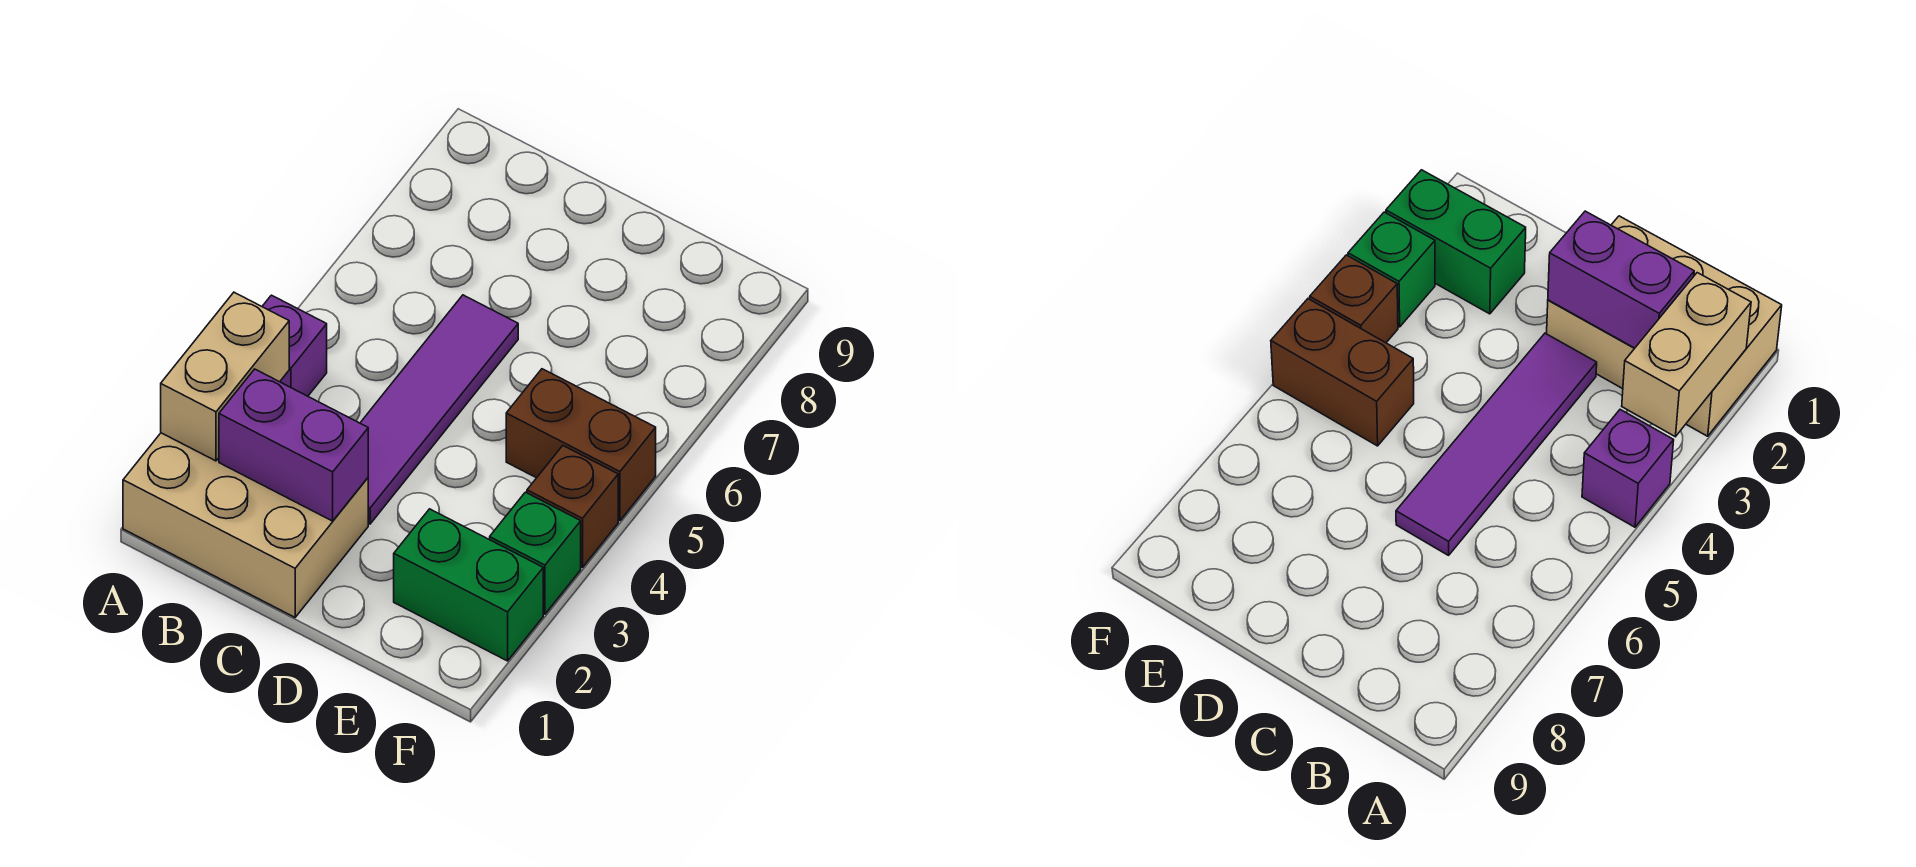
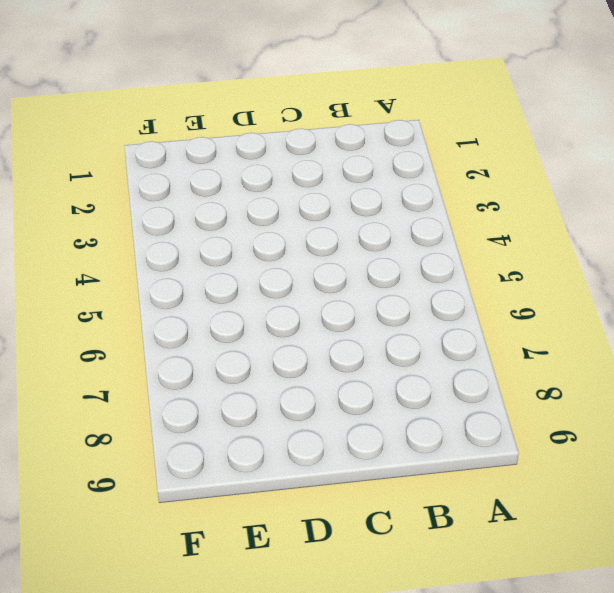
none -> tan brick A1:C2 level 1
none -> purple brick A4 level 1

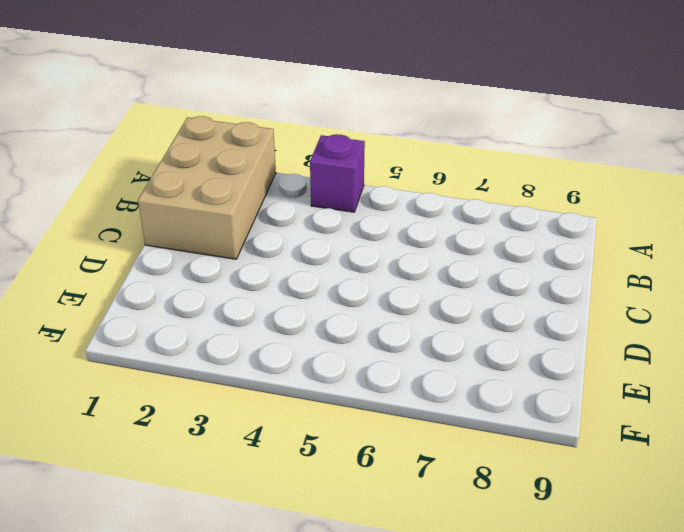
none -> purple tile C3:C6 level 1
none -> green brick E2:F2 level 1

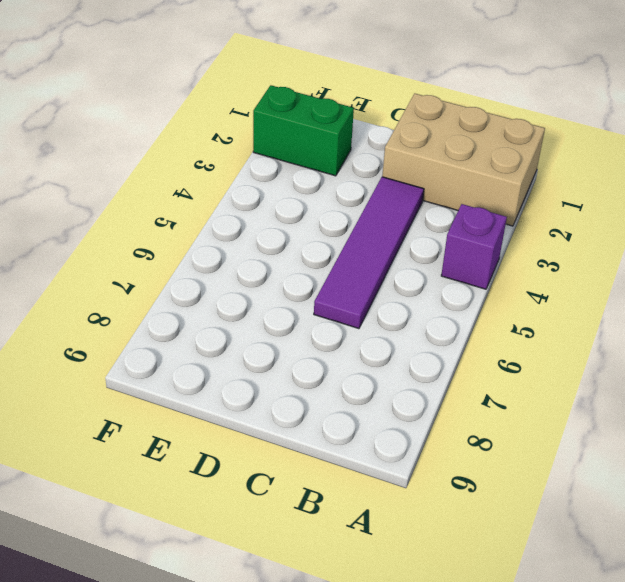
none -> brown brick E5:F5 level 1
none -> green brick F3 level 1

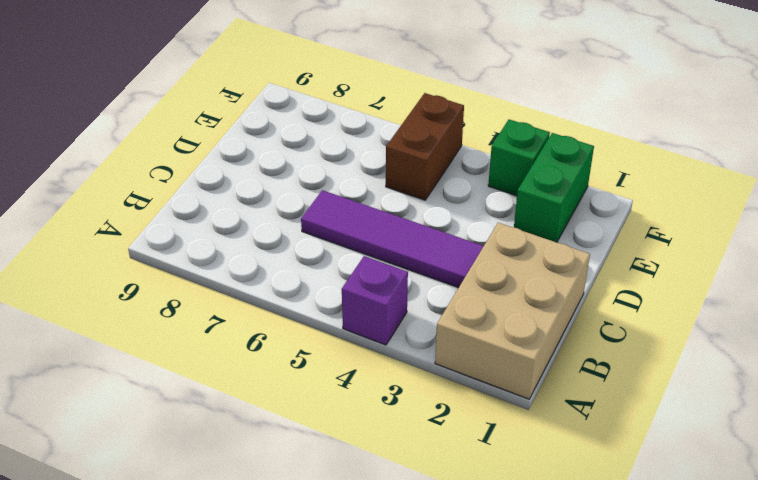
none -> brown brick F4 level 1
none -> tan brick A2:A3 level 2

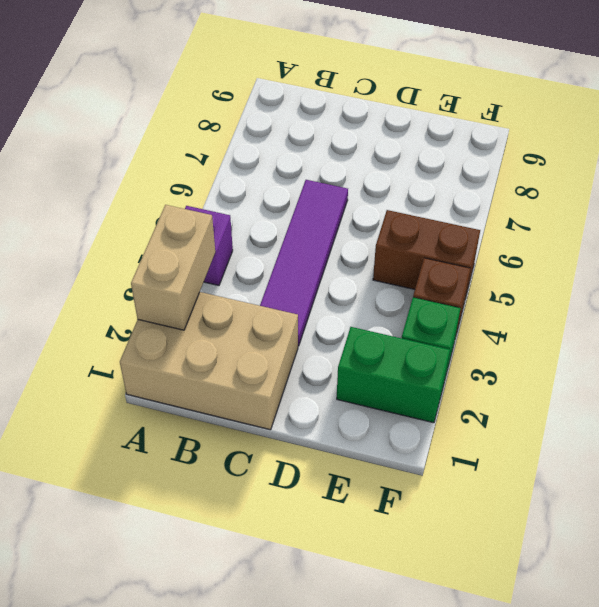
none -> purple brick B2:C2 level 2

